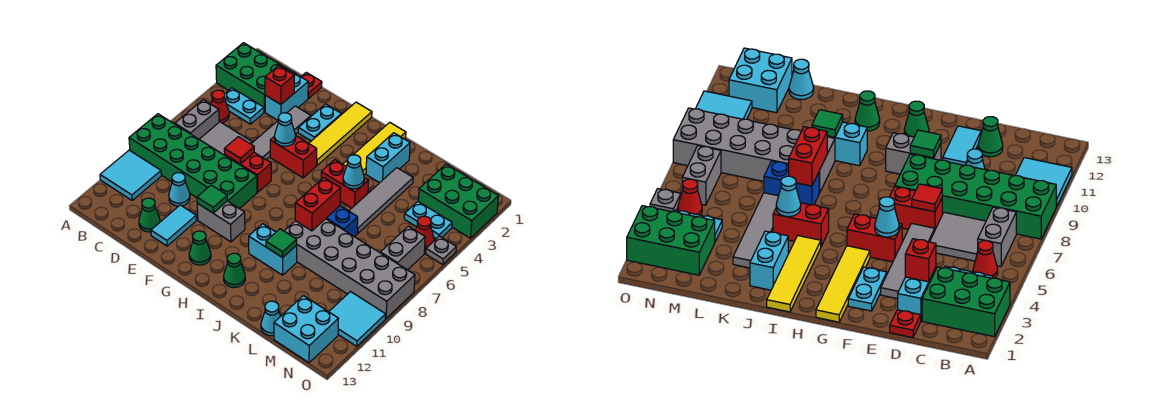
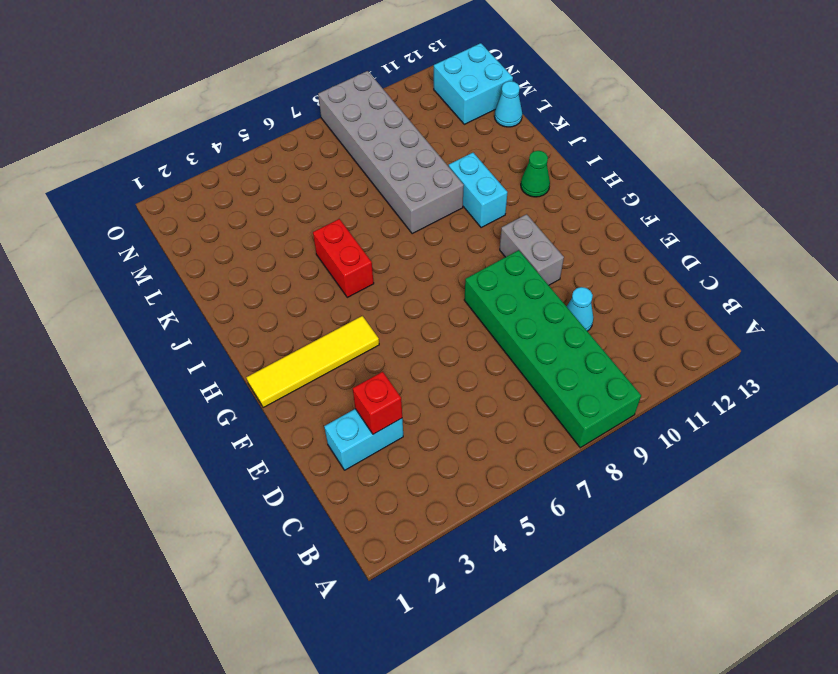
none -> green brick A2:C3 level 1
none -> cyan tile A10:B11 level 1
none -> cyan plate B4:C4 level 1
none -> red cone B5 level 1

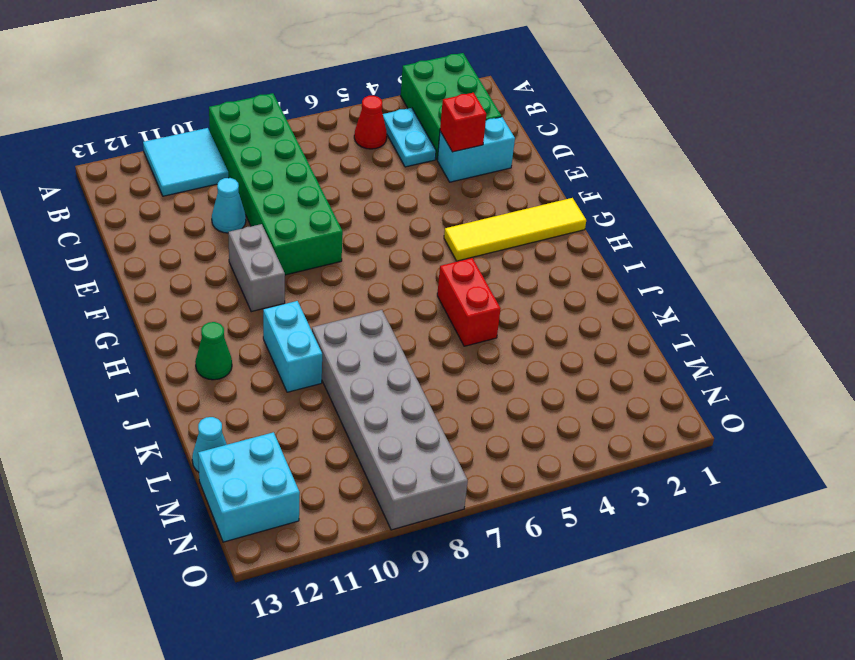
none -> grey brick B6:B7 level 1
none -> grey tile C6:D7 level 1
none -> red plate D1 level 1
none -> green cone D12 level 1

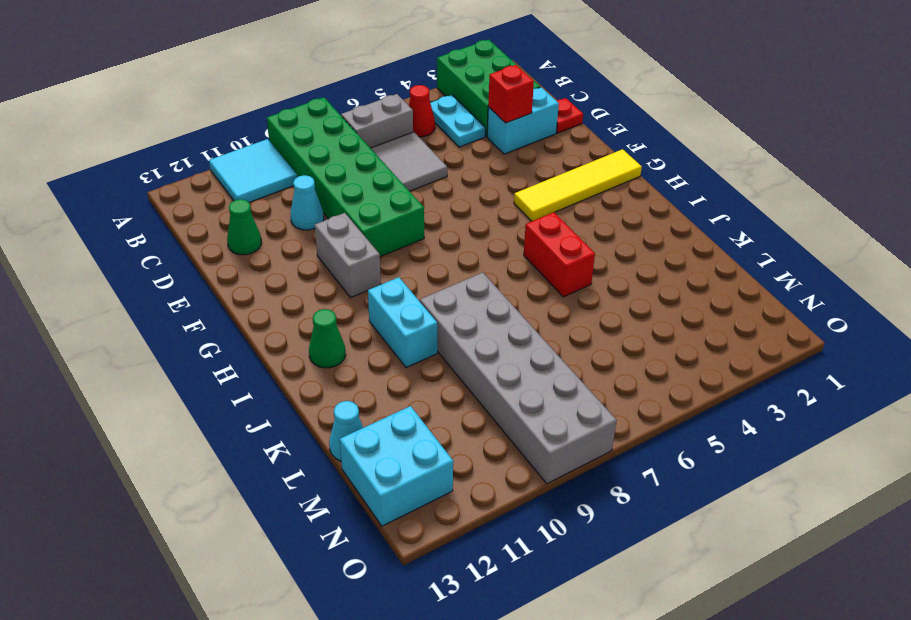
none -> grey tile E3:E6 level 1
none -> red brick E7:F7 level 1
none -> cyan tile E11:E12 level 1
none -> cyan plate F2:F3 level 1

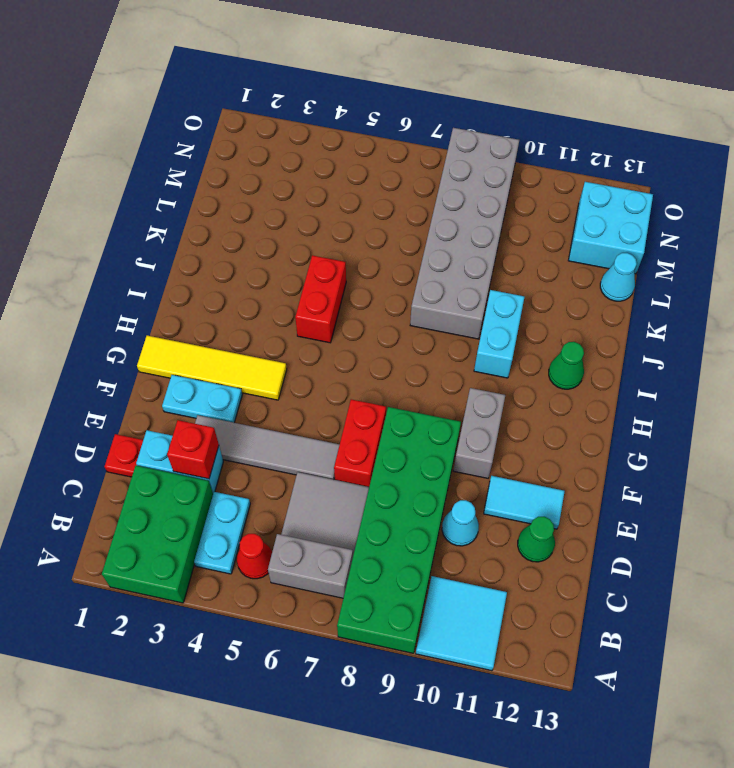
none -> red brick F5:G5 level 1
none -> green cone G12 level 1
none -> yellow tile I1:I4 level 1
none -> cyan brick J2:J3 level 1

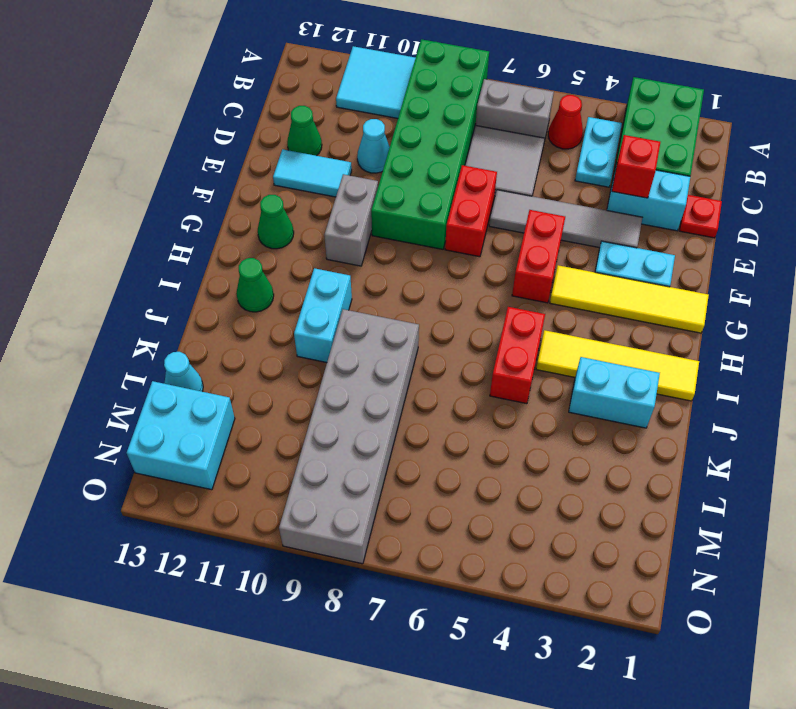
none -> blue brick J7:K7 level 1
none -> grey tile K3:K6 level 1
none -> green brick M2:O3 level 1
none -> cyan plate M4:N4 level 1

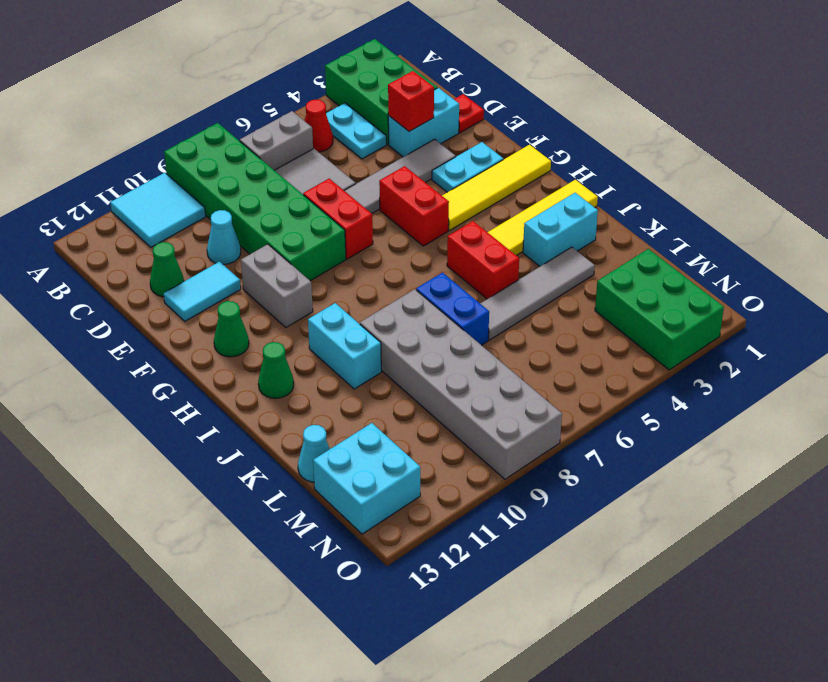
none -> cyan plate M4:N4 level 1
none -> red cone N5 level 1
none -> grey brick N6:N7 level 1
none -> cyan tile N10:O11 level 1

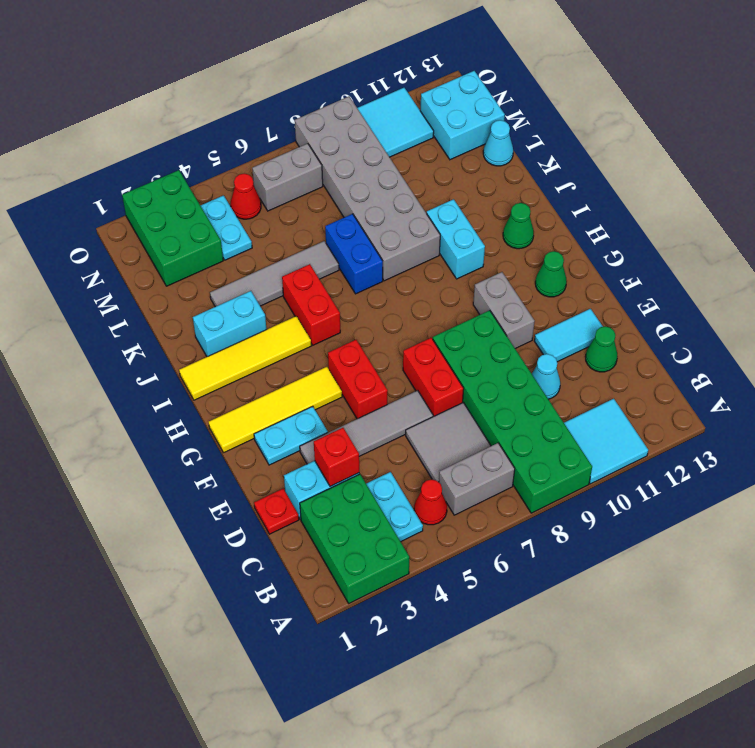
none -> grey plate O5 level 1
none -> red tile E7 level 2
none -> cyan cone F5 level 2
none -> green tile F10 level 2

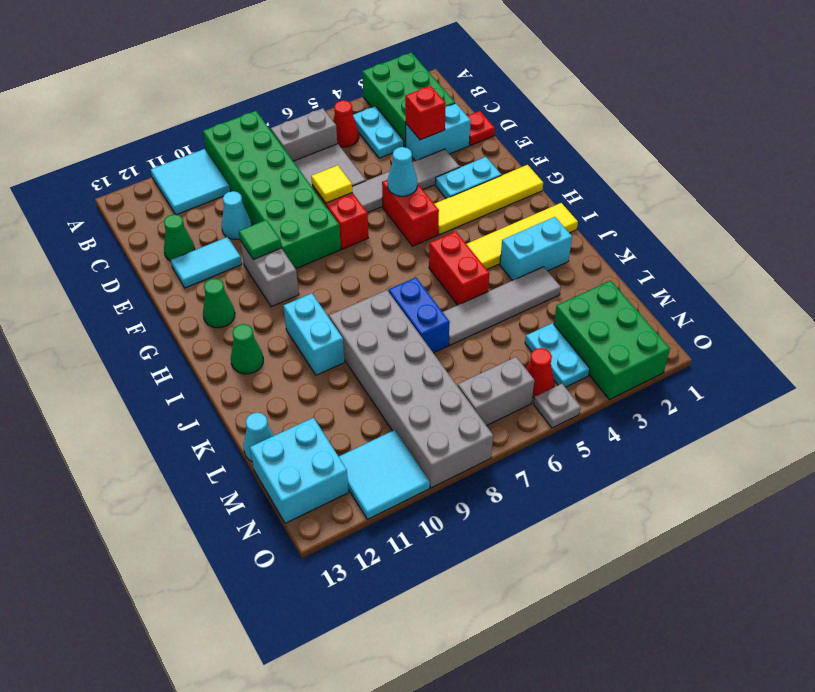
yellow tile E7 level 2 -> red tile E7 level 2
none -> cyan cone J5 level 2
none -> red brick J7:J8 level 2
none -> green tile J10 level 2

